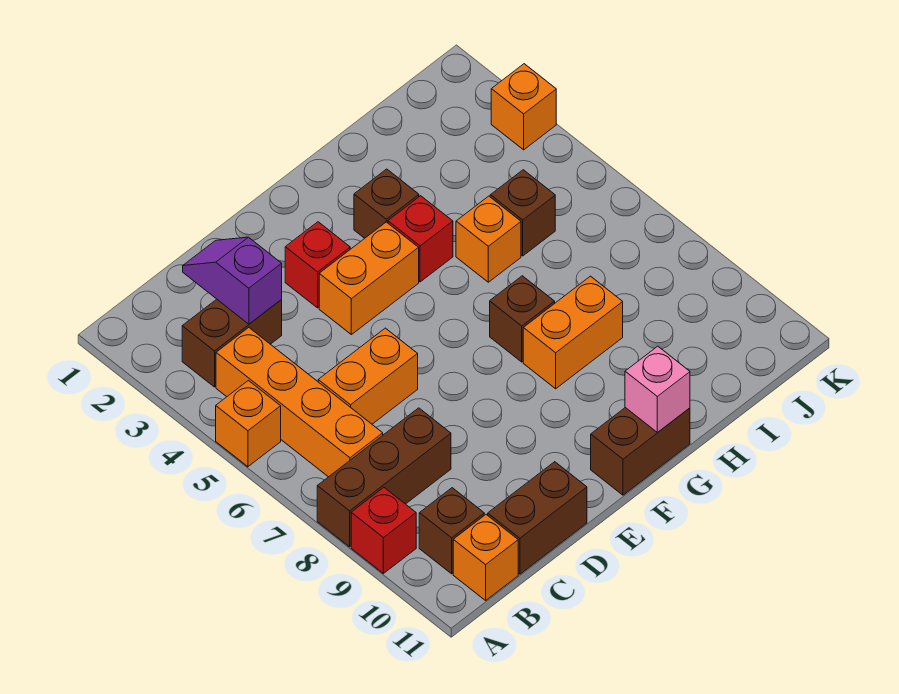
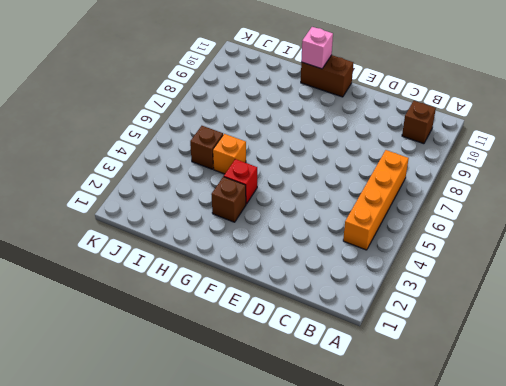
none -> orange brick A5 level 1
none -> brown brick A8:C8 level 1
none -> red brick A9 level 1

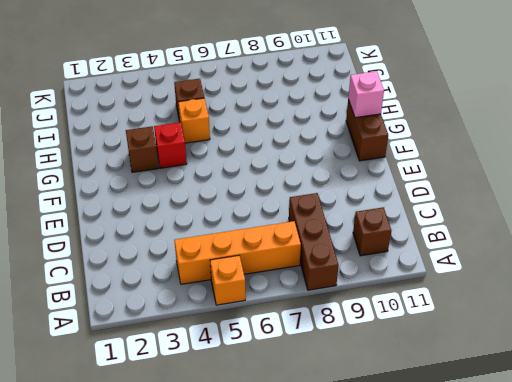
none -> red brick A9 level 1
none -> brown brick B3:C3 level 1
none -> orange brick B11 level 1

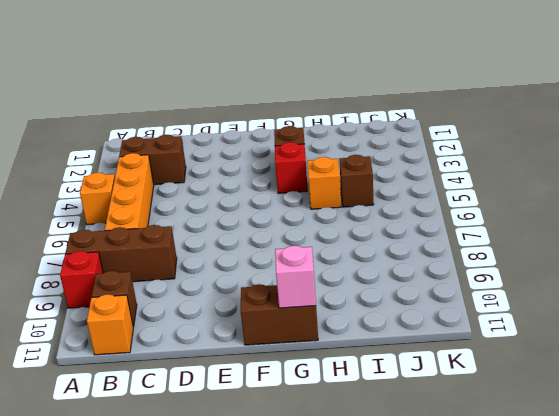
none -> orange brick C6:D6 level 1
none -> brown brick C11:D11 level 1
none -> red brick E3 level 1

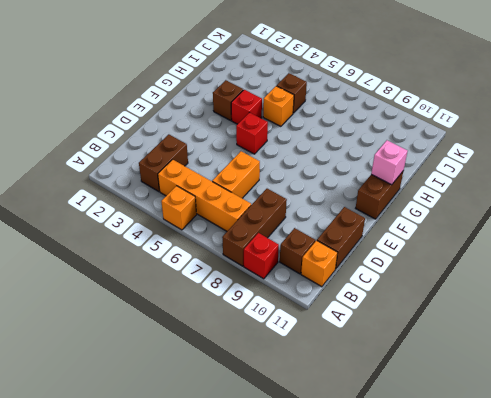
red brick F5 level 1 -> red brick E3 level 1
none -> orange brick E4:F4 level 1
none -> brown brick G7 level 1
none -> orange brick G8:H8 level 1

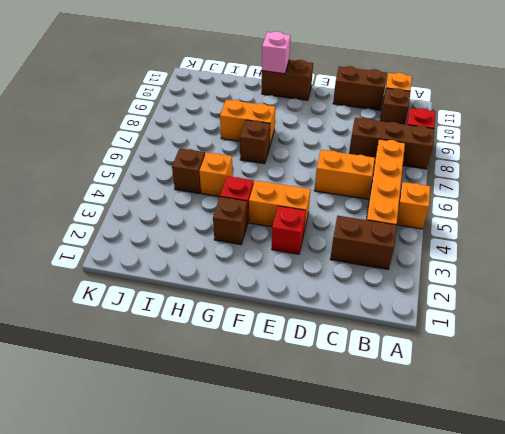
none -> orange brick K3 level 1
none -> purple slope C2:C3 level 2 top 3

